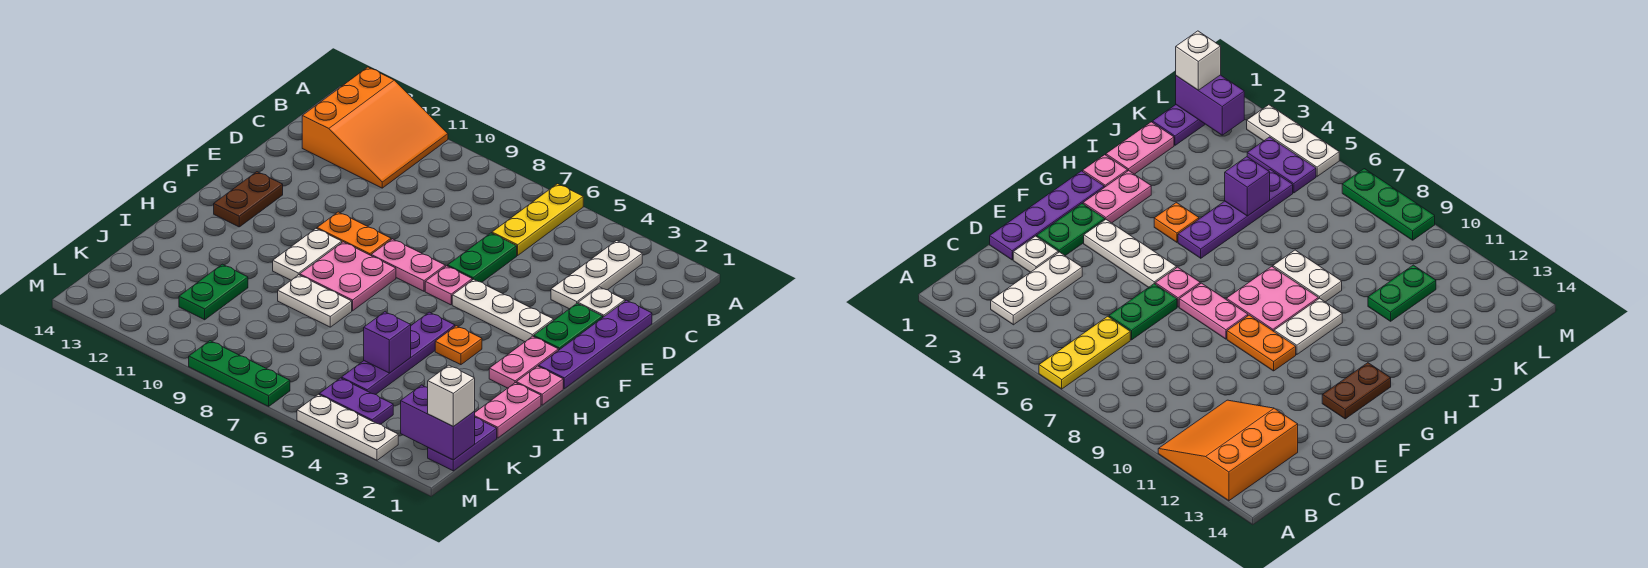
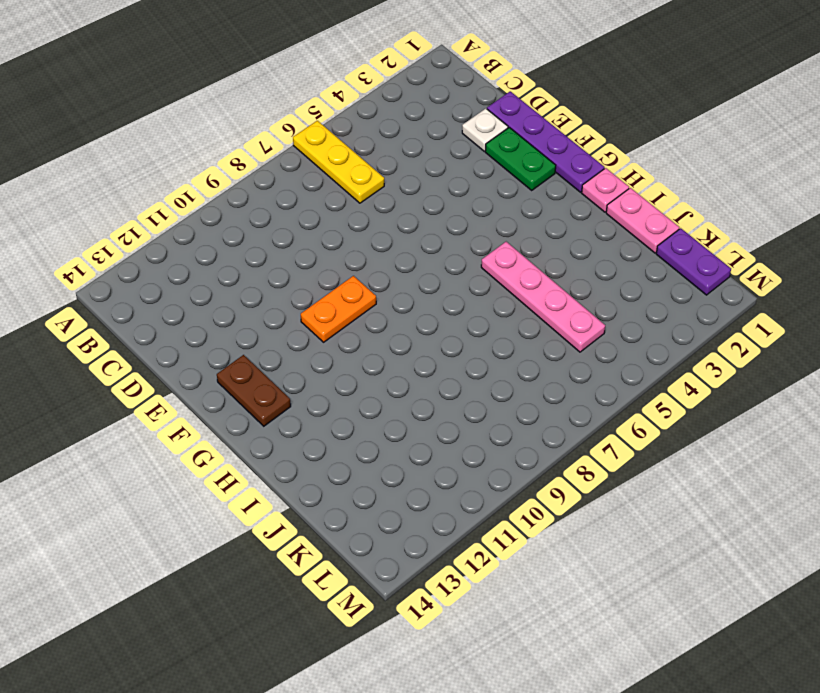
pink plate H5:K5 level 1 -> purple plate H5:K5 level 1
none -> orange slope A11:C13 level 1 top 13
none -> white plate B3:D3 level 1
none -> green plate D6:E6 level 1

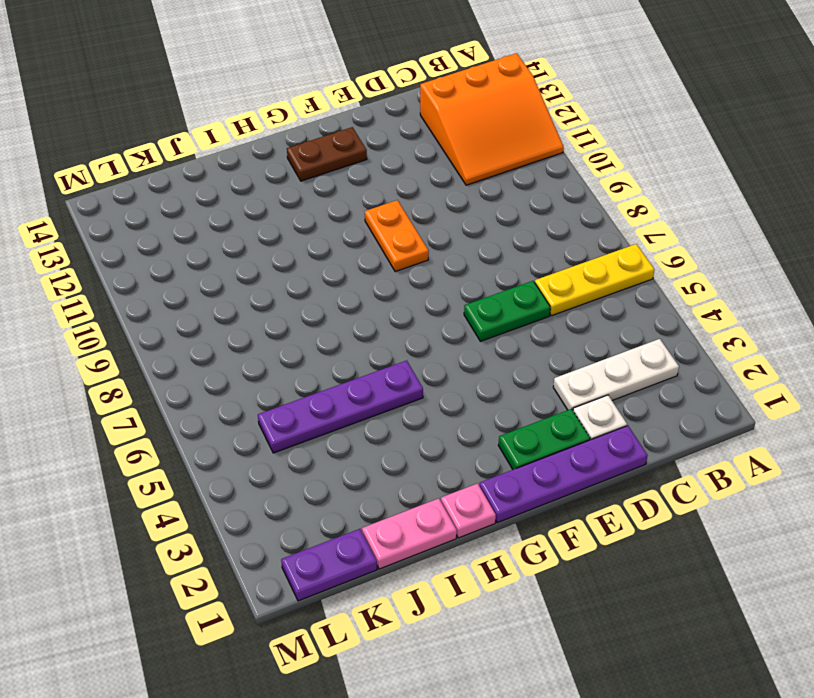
none -> white plate F3:F5 level 1
none -> pink plate F6 level 1
none -> pink plate F7:F8 level 1

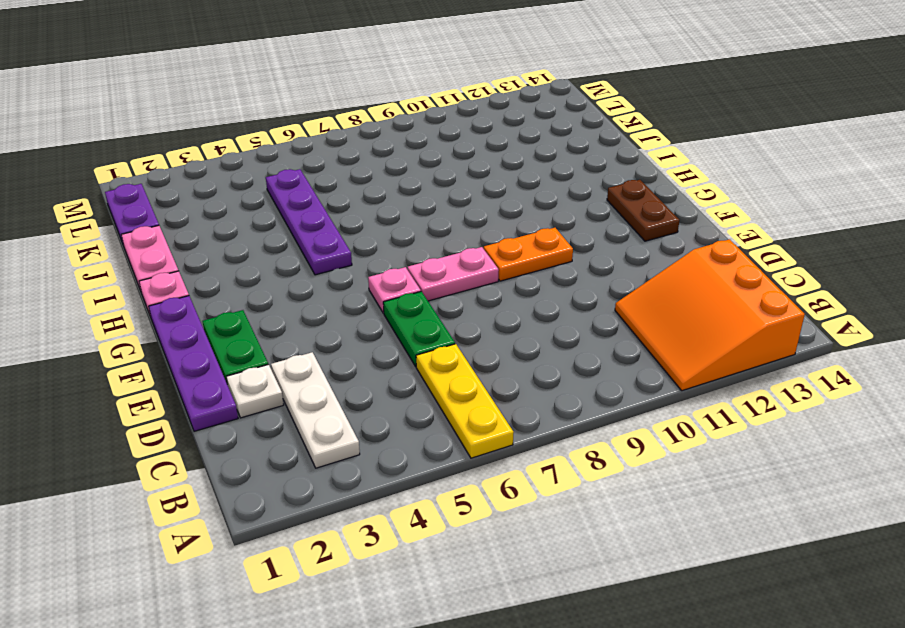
none -> white plate F3:F5 level 1
none -> pink plate G2:H2 level 1
none -> pink plate G8:H9 level 1

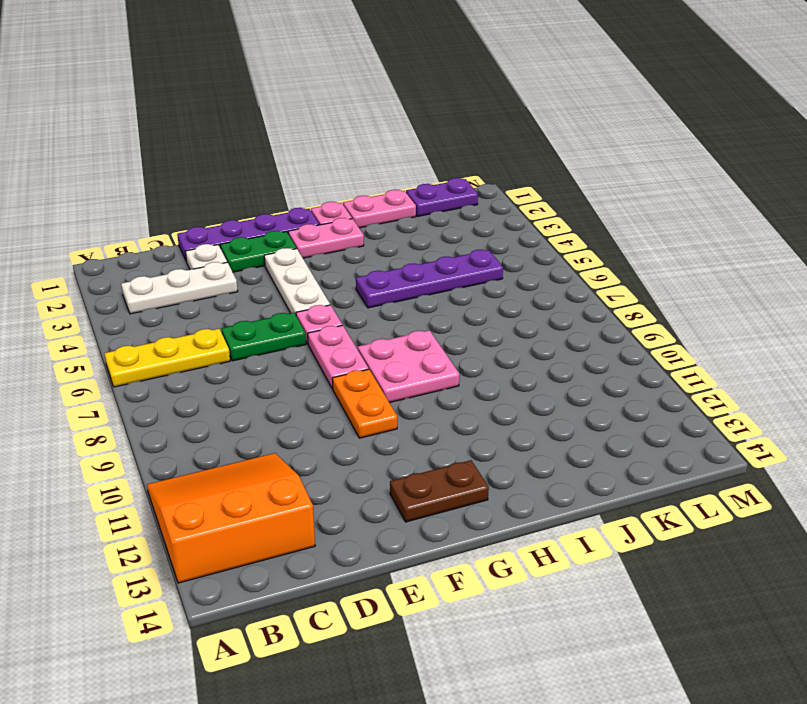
none -> white plate G10:H10 level 1
none -> orange plate H4 level 1
none -> white plate I8:I9 level 1

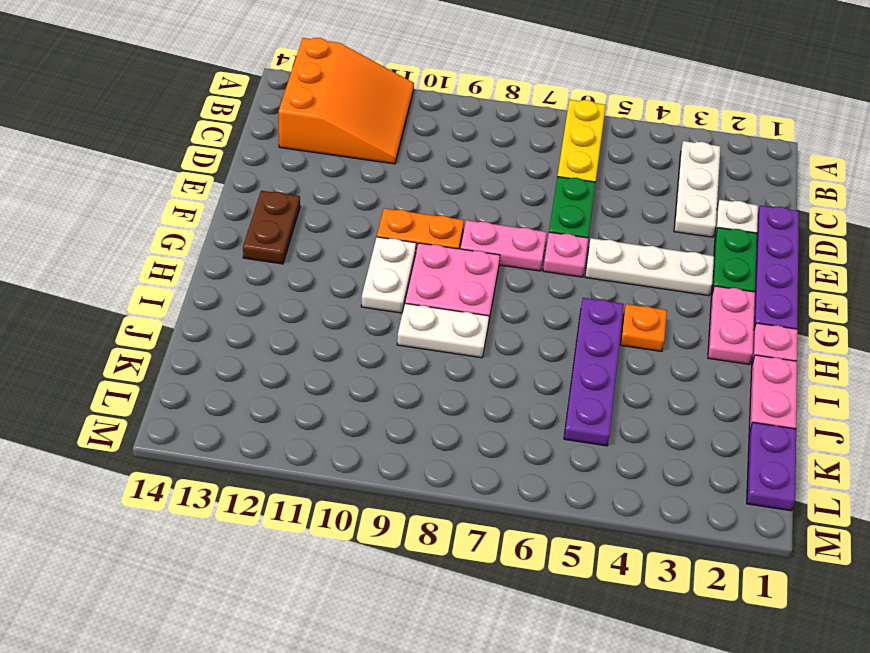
none -> green plate J11:K11 level 1
none -> purple plate L4:L5 level 1
none -> white plate M3:M5 level 1

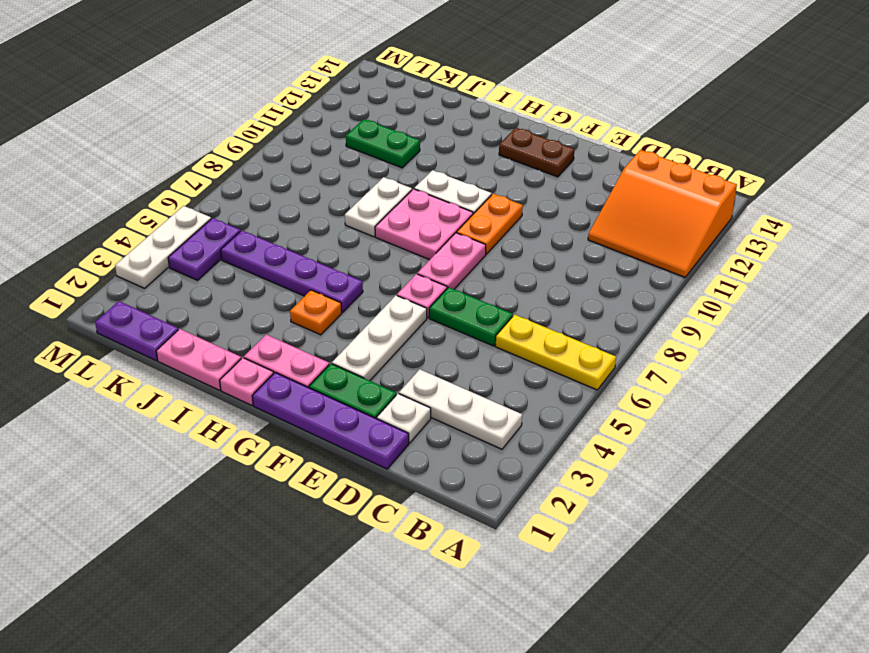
none -> green plate M7:M9 level 1
none -> purple brick J5 level 2
none -> purple brick L1:L2 level 2

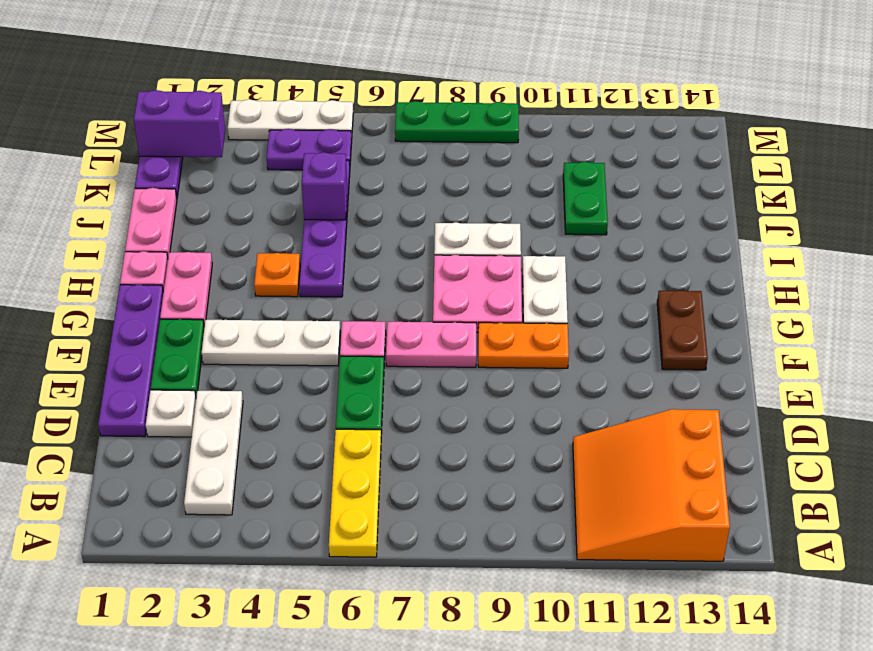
none -> white brick L1 level 3

